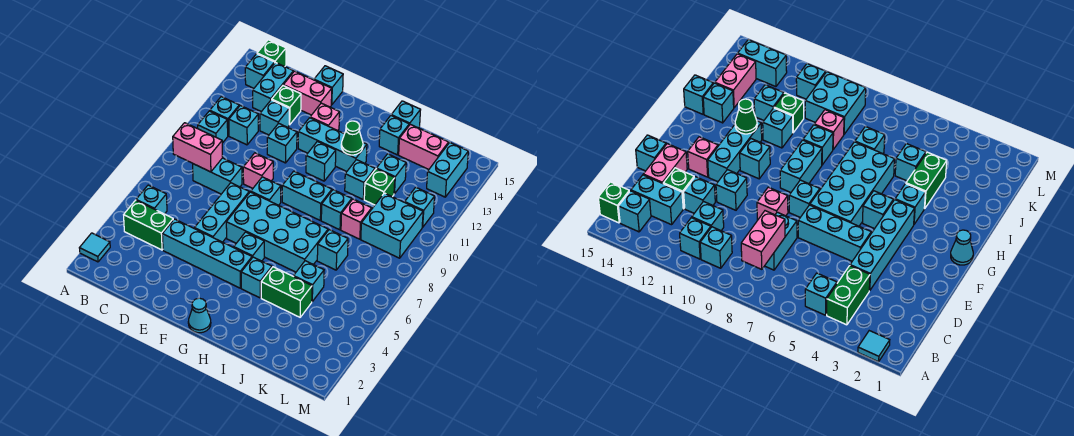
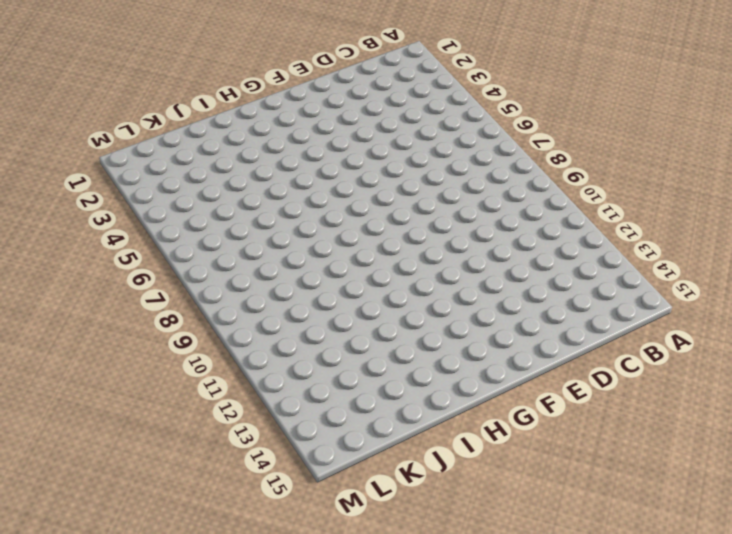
none -> cyan tile A2 level 1
none -> green brick B4:C4 level 1
none -> cyan brick B5 level 1
none -> cyan brick B10 level 1

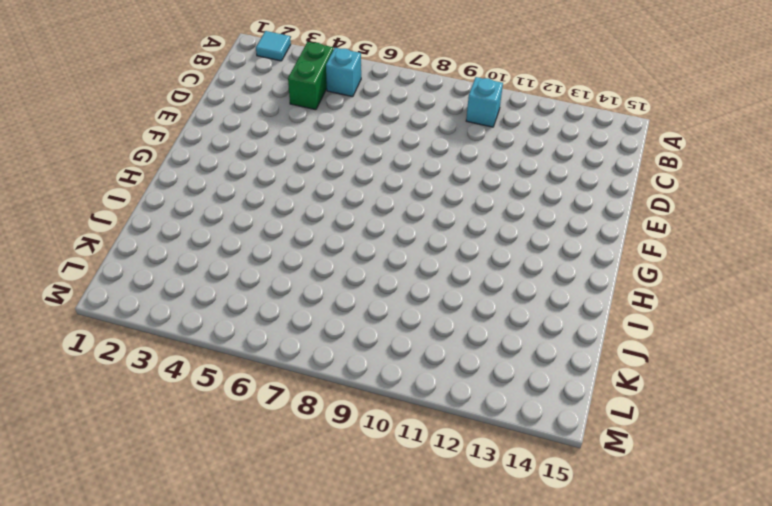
none -> cyan brick B11 level 1
none -> cyan brick B14 level 1
none -> green brick B15 level 1
none -> cyan brick C8:D8 level 1

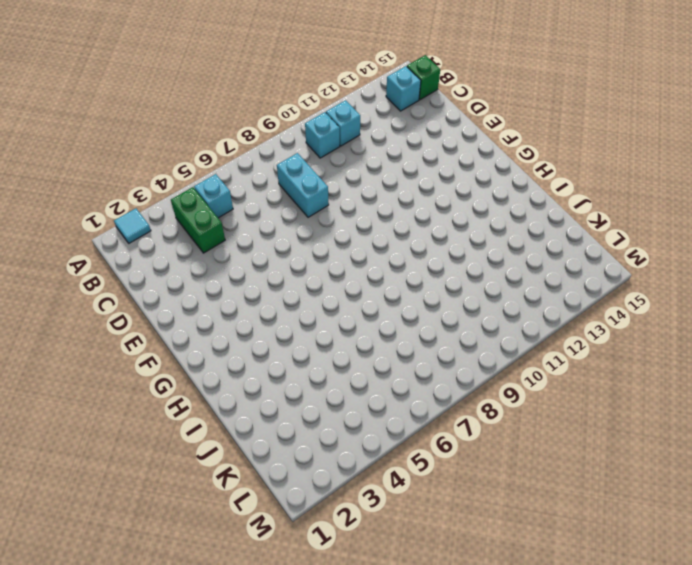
none -> cyan brick C11 level 1
none -> cyan brick C13:C14 level 1
none -> cyan brick D4:G4 level 1
none -> cyan brick D12 level 1

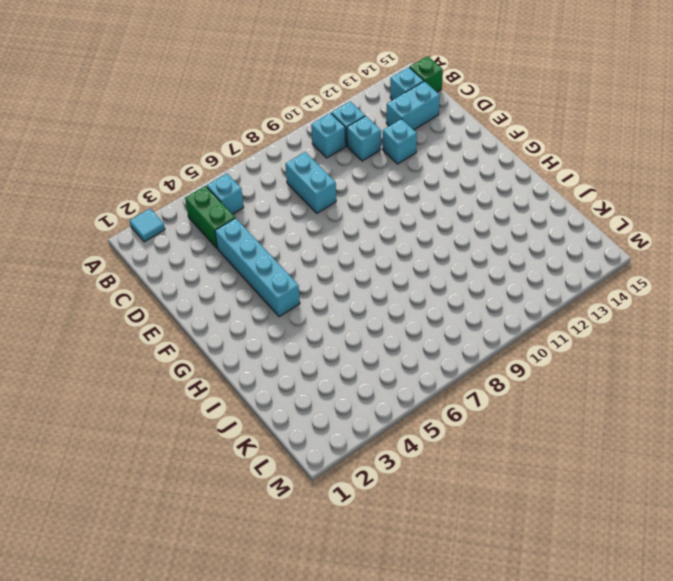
none -> green brick D13 level 1
none -> pink brick D14:E14 level 1
none -> cyan brick E5:E7 level 1
none -> pink brick E9 level 1

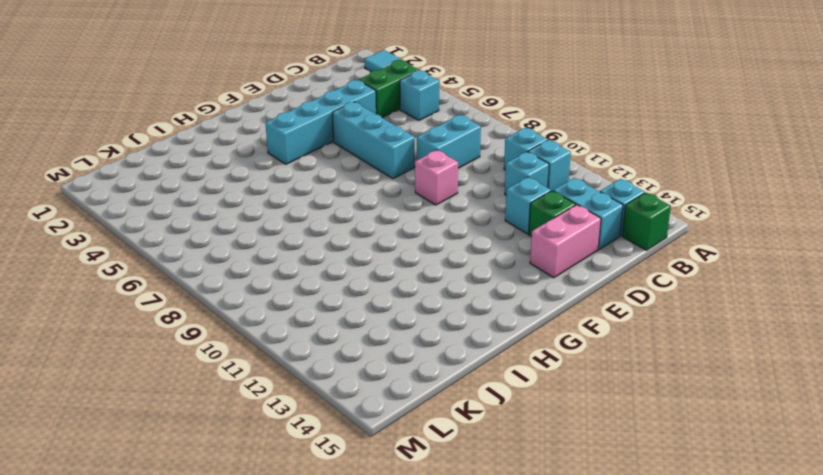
none -> cyan brick E11 level 1
none -> cyan brick E15 level 1
none -> cyan brick F6:I7 level 1
none -> cyan brick F8 level 1

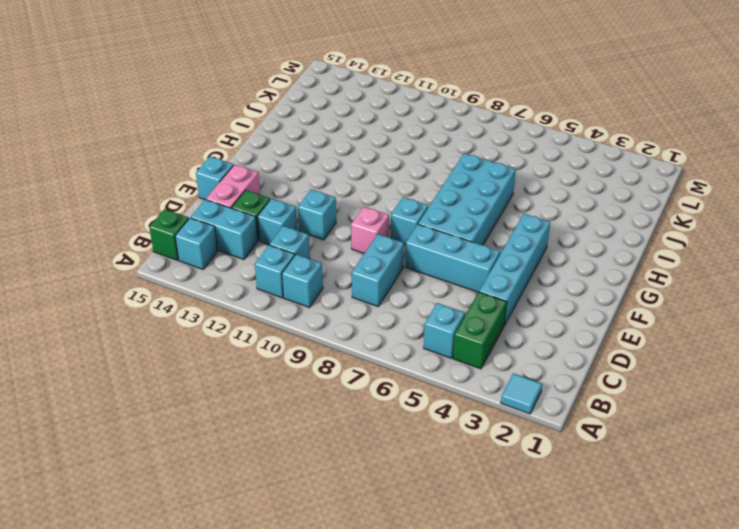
none -> cyan brick F12:H12 level 1
none -> pink brick F13 level 1
none -> cyan cone G1 level 1
none -> cyan brick G5 level 1

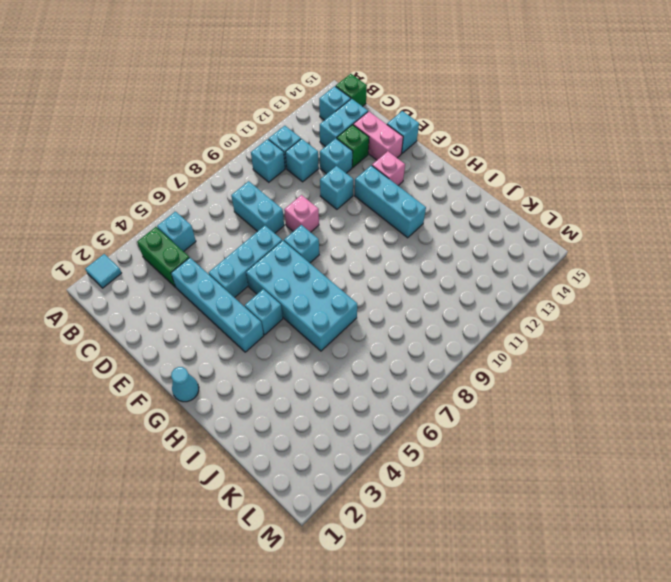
none -> cyan brick G9:H9 level 1
none -> cyan brick G11 level 1
none -> cyan brick H4 level 1
none -> green brick I4:J4 level 1

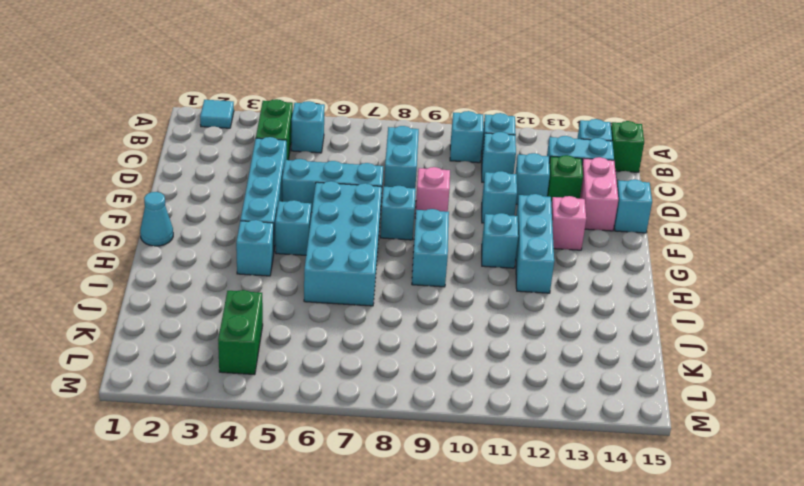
green brick K4:L4 level 1 -> green brick I4:J4 level 1
none -> cyan brick I9 level 1
none -> cyan brick I11 level 1
none -> cyan brick I14 level 1
none -> cyan brick I15 level 1

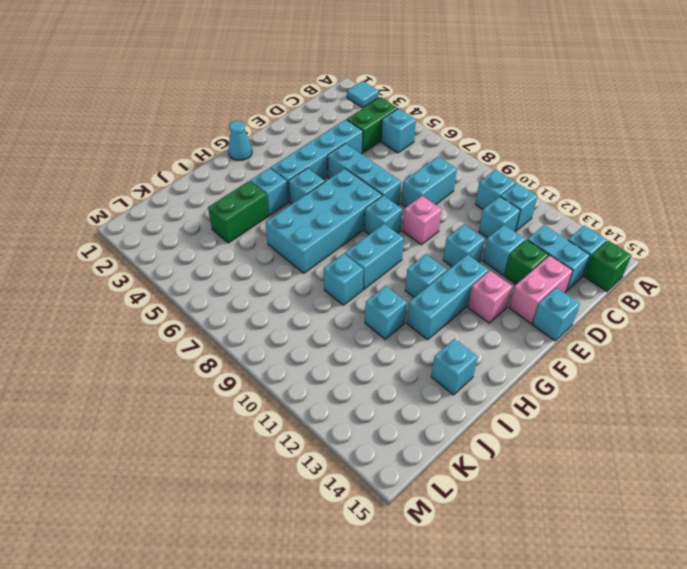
none -> cyan brick I15 level 1
none -> cyan brick J5 level 1
none -> cyan brick J7 level 1
none -> pink brick J9 level 1

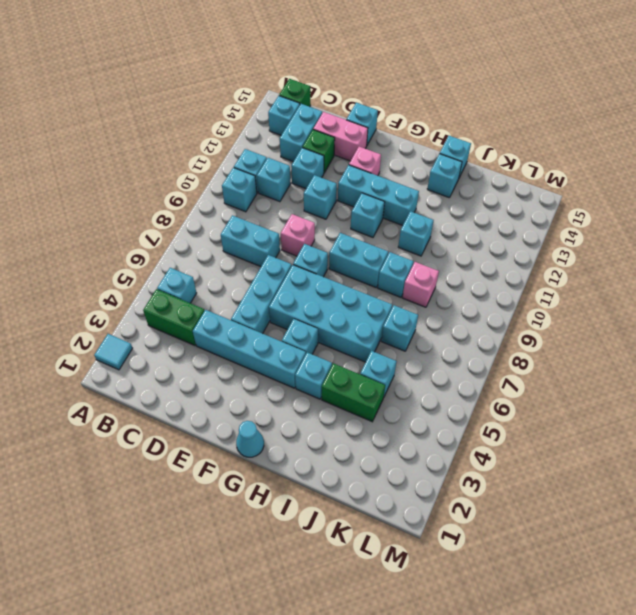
none -> green brick J11 level 1
none -> cyan brick J12 level 1
none -> pink brick J14:K14 level 1
none -> cyan brick K9:L10 level 1

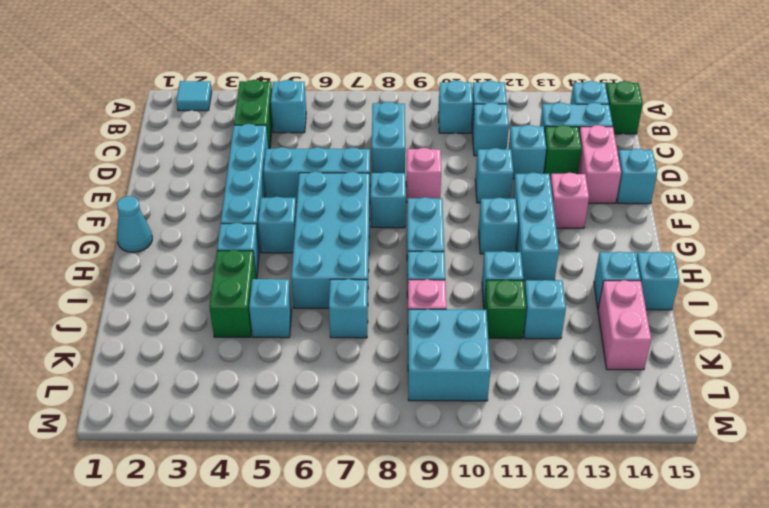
none -> cyan brick L11 level 1
none -> cyan brick L13:L14 level 1
none -> pink brick B8:C8 level 2
none -> green cone H12 level 2

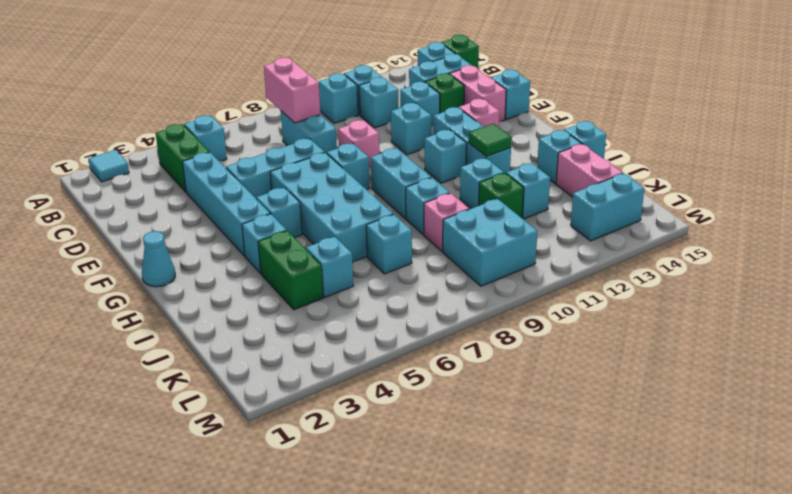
green tile H12 level 2 -> green cone H12 level 2
none -> cyan brick L11 level 1

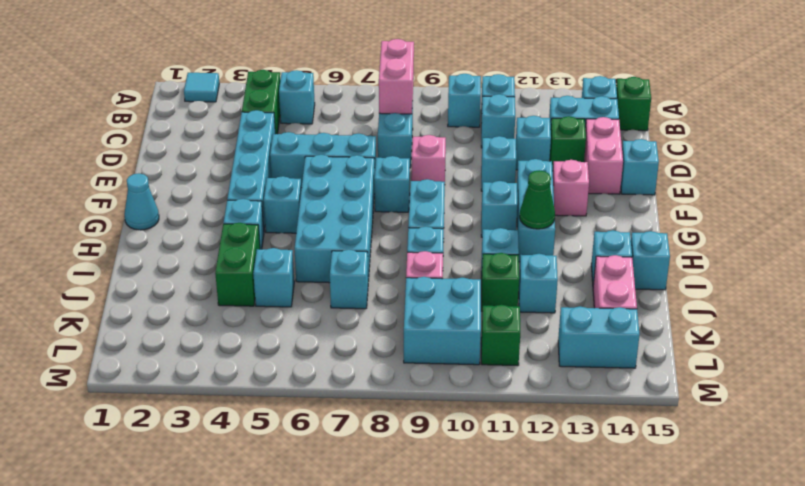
green brick L11 level 1 -> cyan brick L11 level 1

